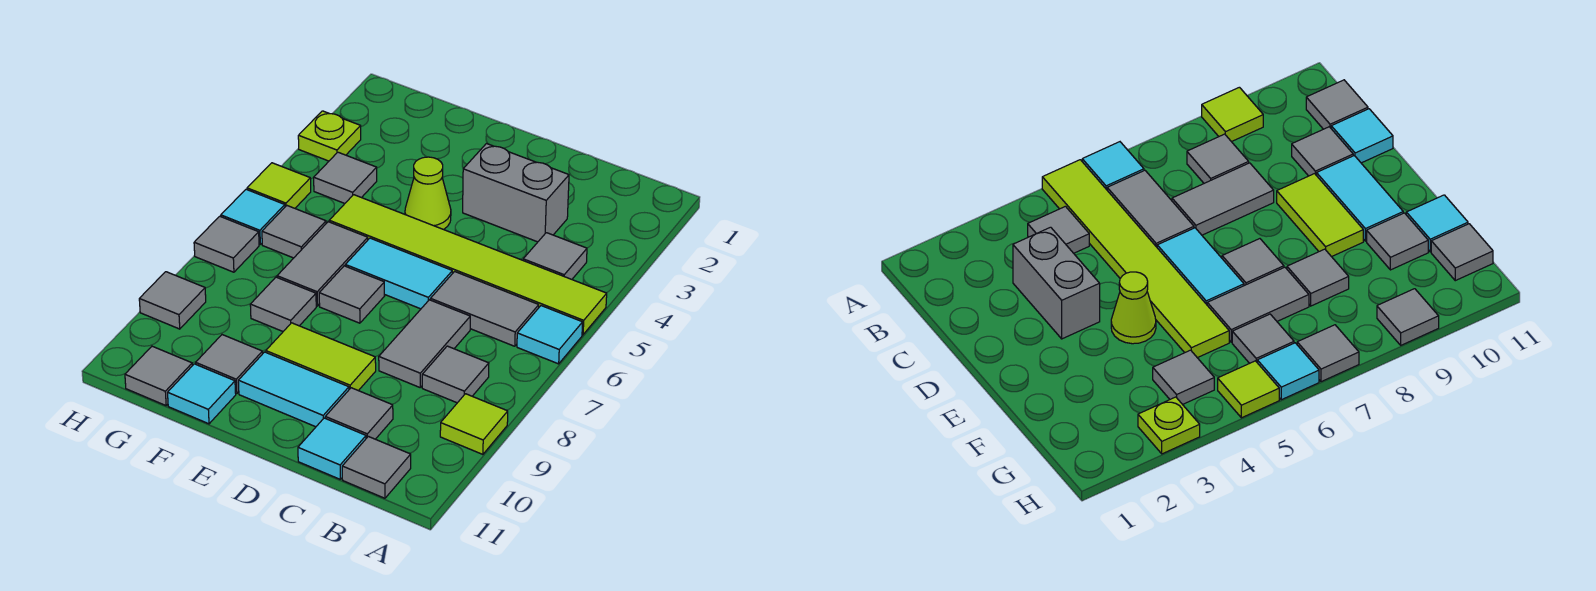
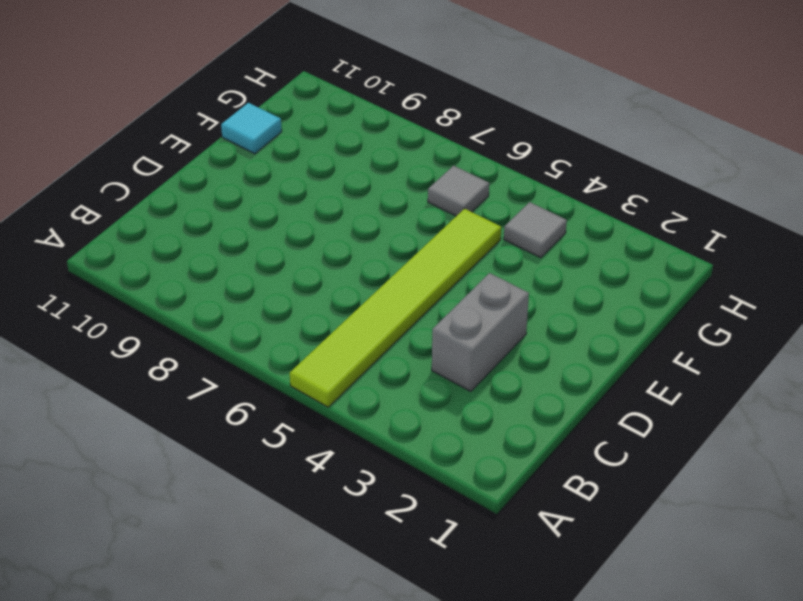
none -> cyan tile A6 level 1
none -> lime tile A9 level 1
none -> grey tile B4 level 1

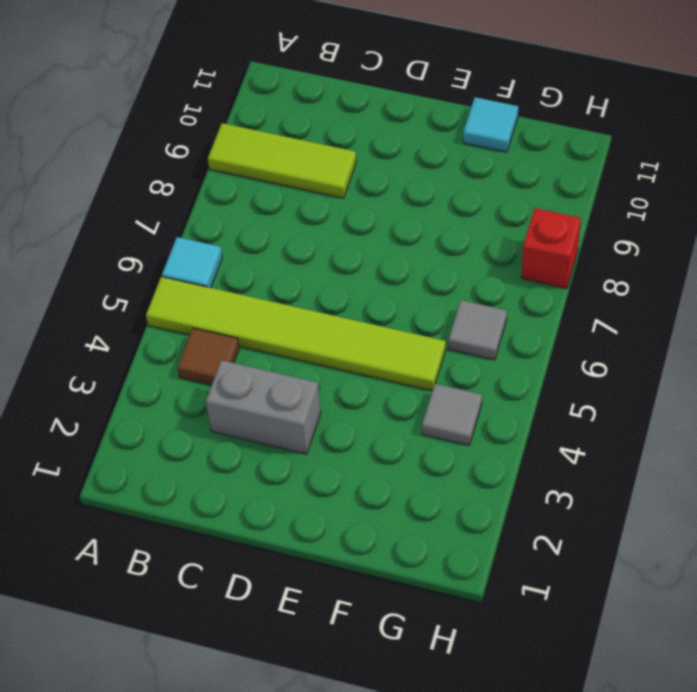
lime tile A9:C9 level 1 -> lime tile A9 level 1
brown tile B4 level 1 -> grey tile B4 level 1
red brick H8 level 1 -> none
none -> grey tile B6:C6 level 1
none -> grey tile B8 level 1
none -> grey tile B11 level 1

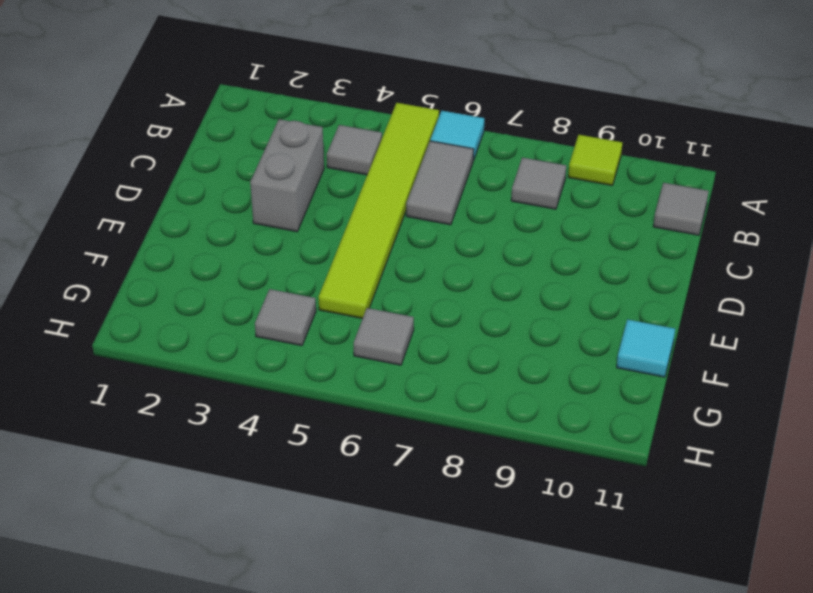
none -> grey tile C7:C8 level 1
none -> grey tile C10 level 1
none -> cyan tile C11 level 1

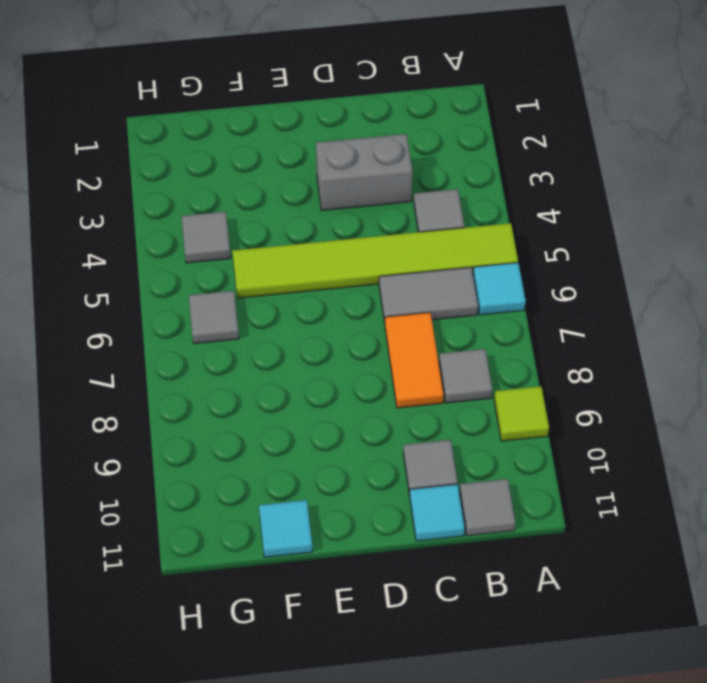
orange tile C7:C8 level 1 -> grey tile C7:C8 level 1
none -> cyan tile D6:E6 level 1
none -> lime tile D9:E9 level 1
none -> cyan tile D10:E10 level 1

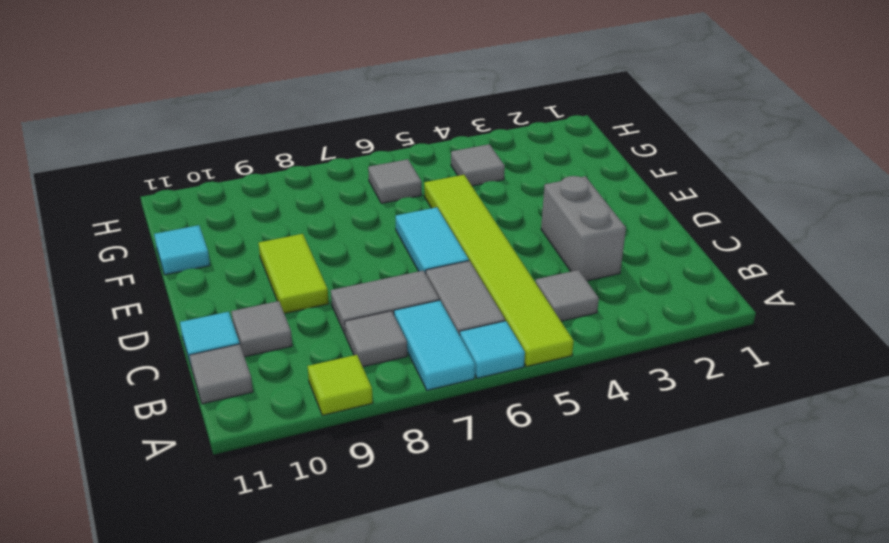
cyan tile A7:B7 level 1 -> cyan tile D10:E10 level 1
none -> lime cone E4 level 1
none -> grey tile E7 level 1
none -> grey tile F6:F7 level 1

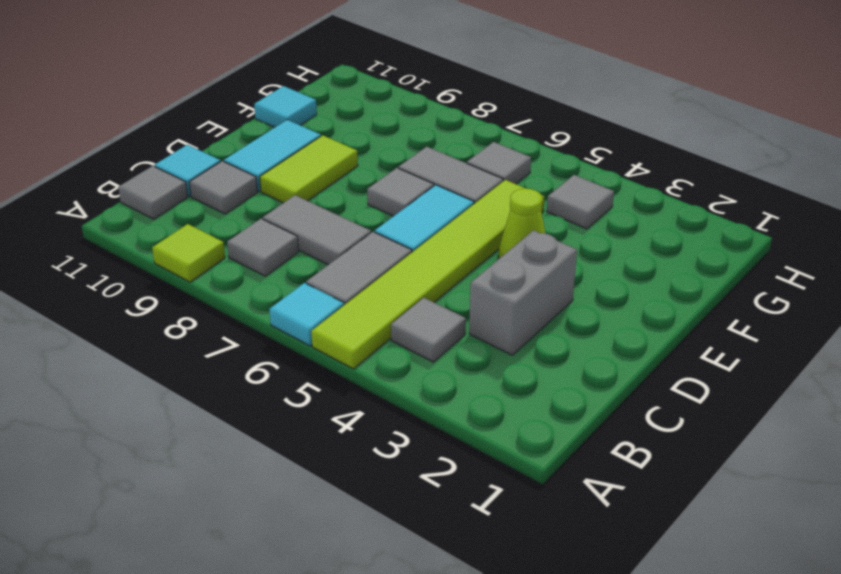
none -> grey tile F8 level 1
none -> grey tile F10 level 1
none -> grey tile G11 level 1

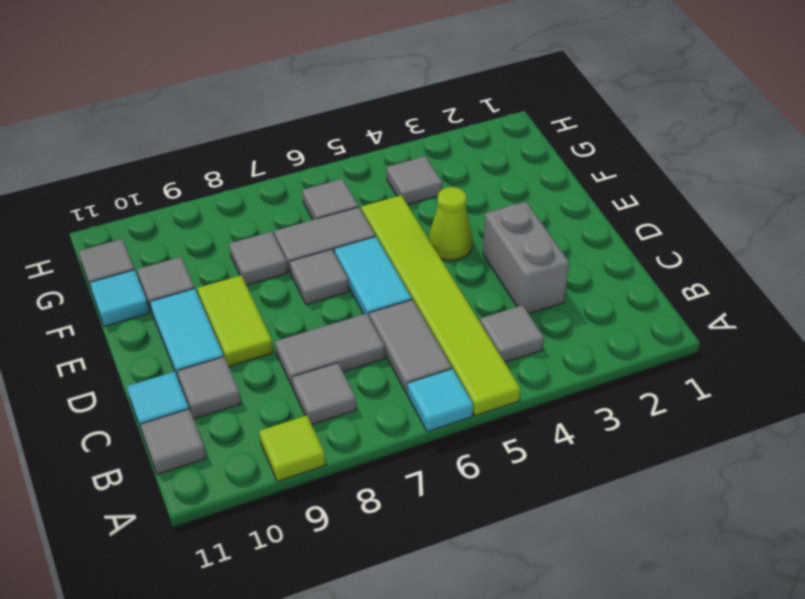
none -> lime plate H3 level 1
none -> lime tile H5 level 1
none -> cyan tile H6 level 1

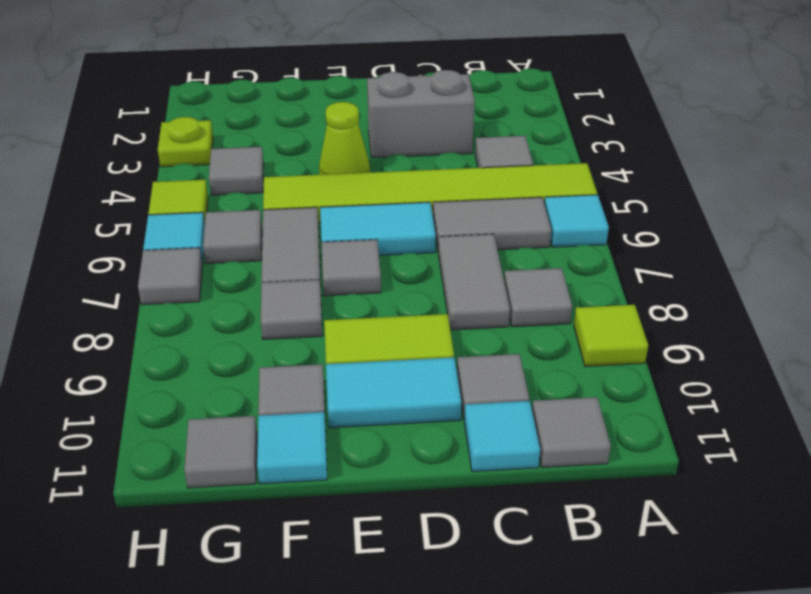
none -> grey tile H9 level 1

